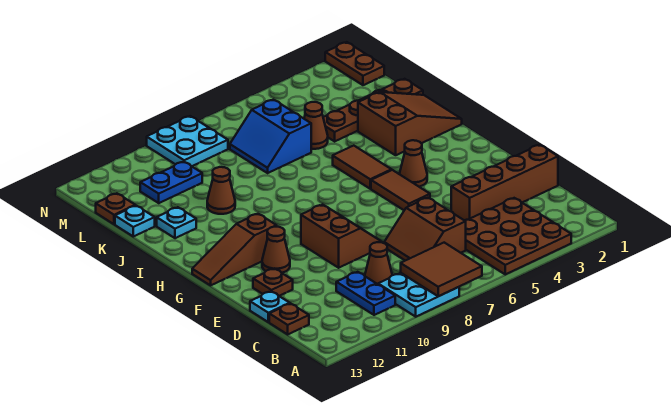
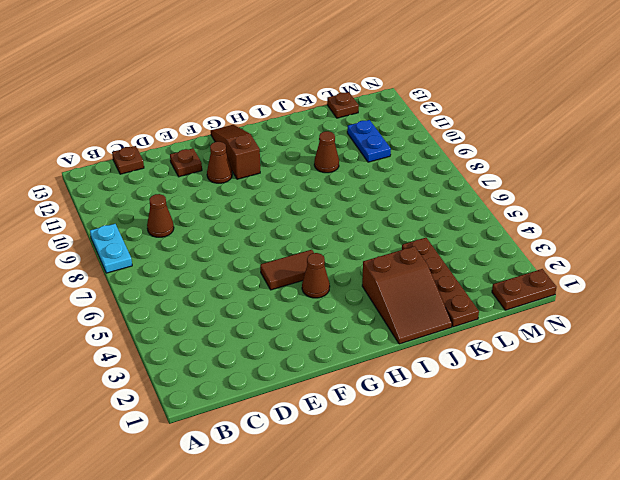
cyan plate A8:A9 level 1 -> cyan plate A8:B9 level 1
none -> brown plate A3:C5 level 1
none -> blue plate B10:C10 level 1
none -> brown slope C6:D7 level 1 top 6

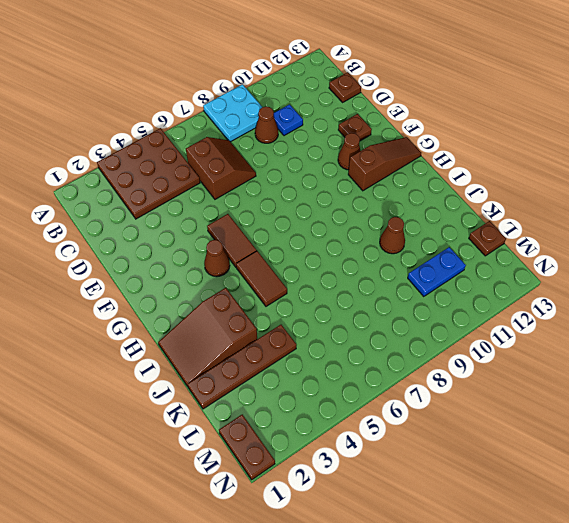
blue plate C10 level 1 -> blue plate B10:C10 level 1
none -> brown brick D1:D4 level 1
none -> cyan plate D13 level 1
none -> brown slope E8:F9 level 1 top 9

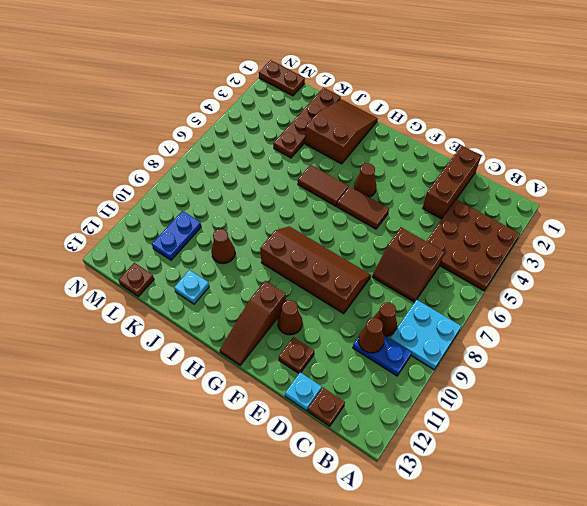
brown cone C10 level 2 -> brown cone K5 level 1
brown brick D1:D3 level 1 -> brown brick D1:D4 level 1
brown slope E8:H9 level 1 top 9 -> brown slope E8:F9 level 1 top 9
none -> blue slope K6:L7 level 1 top 6
none -> cyan plate K13 level 1
none -> cyan plate M8:N9 level 1

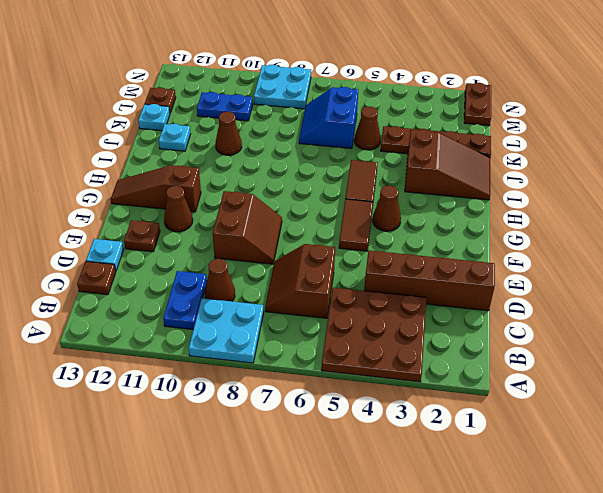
none -> brown tile A7:B8 level 2

